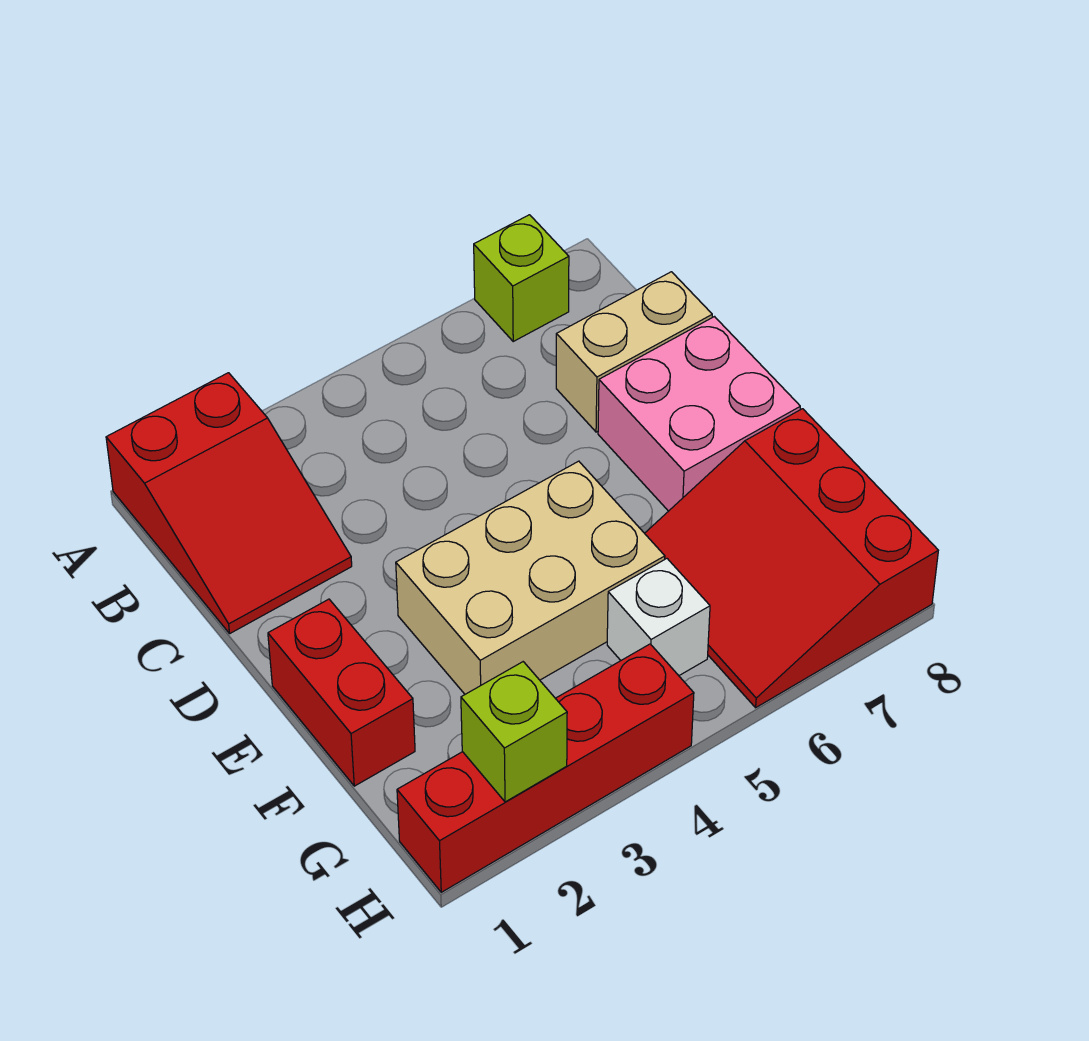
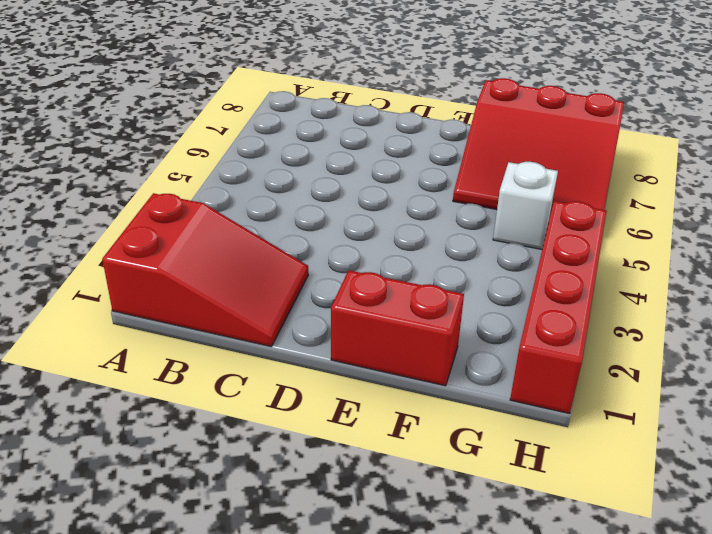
none -> lime brick A7 level 1
none -> tan brick C7:C8 level 1

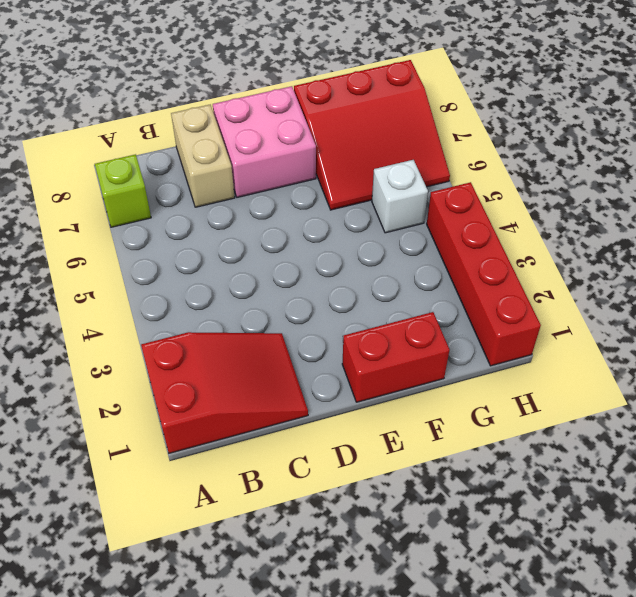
none -> tan brick E3:F5 level 1
none -> lime brick H2 level 2

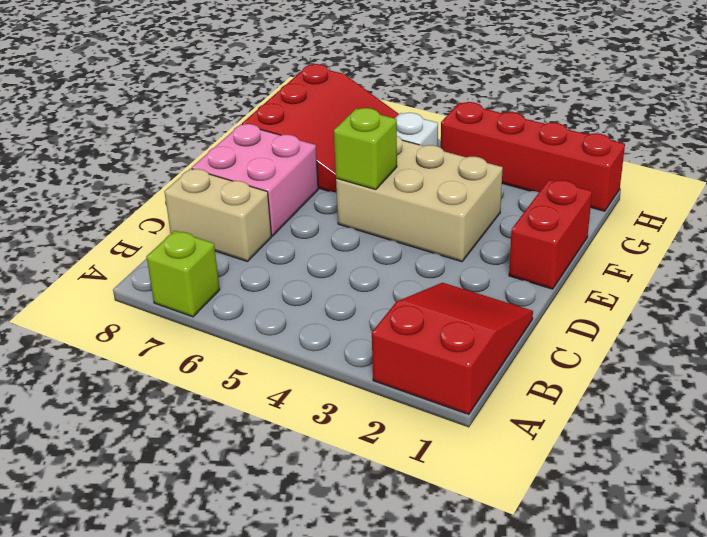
lime brick E5 level 2 -> lime brick H2 level 2

